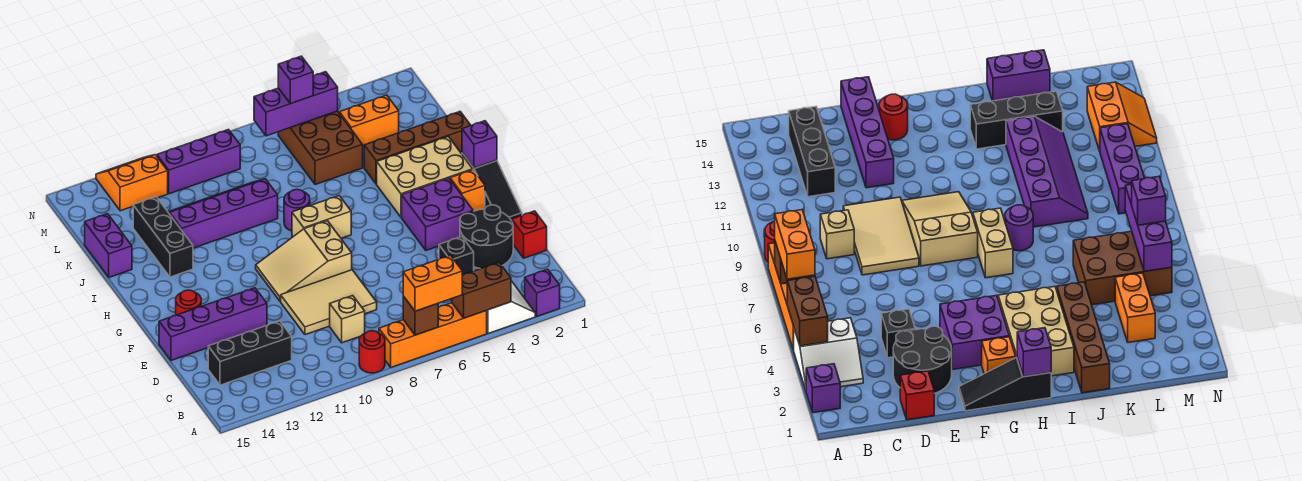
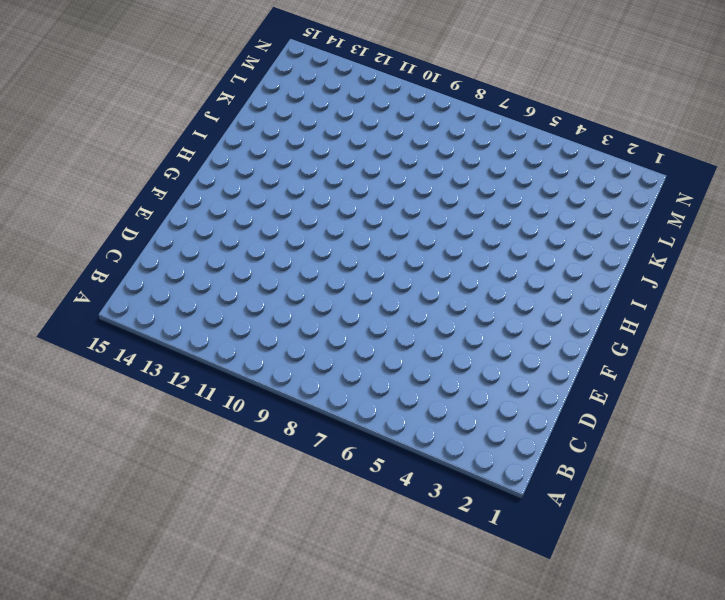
none -> purple brick A2 level 1
none -> white slope A3:B4 level 1 top 4
none -> orange brick A5:A8 level 1
none -> red round brick A9 level 1

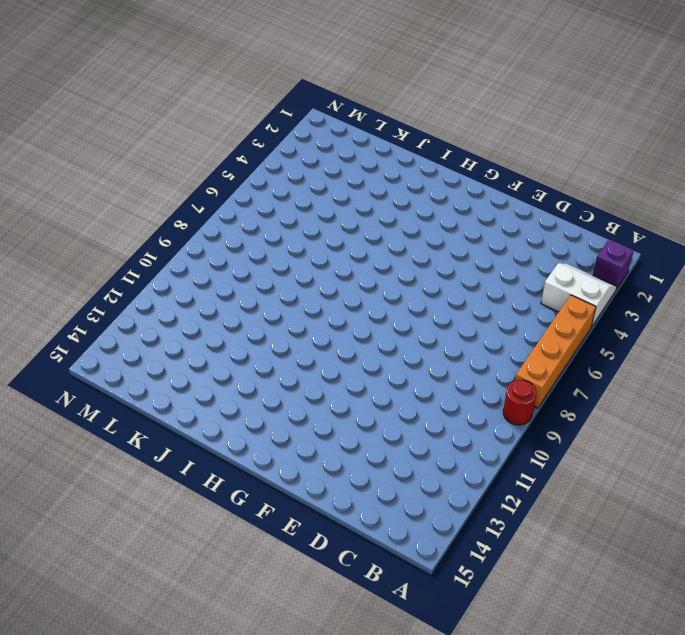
none -> tan brick C9 level 1
none -> black brick C12:C14 level 1
none -> red brick D1 level 1
none -> black round brick D2:E3 level 1

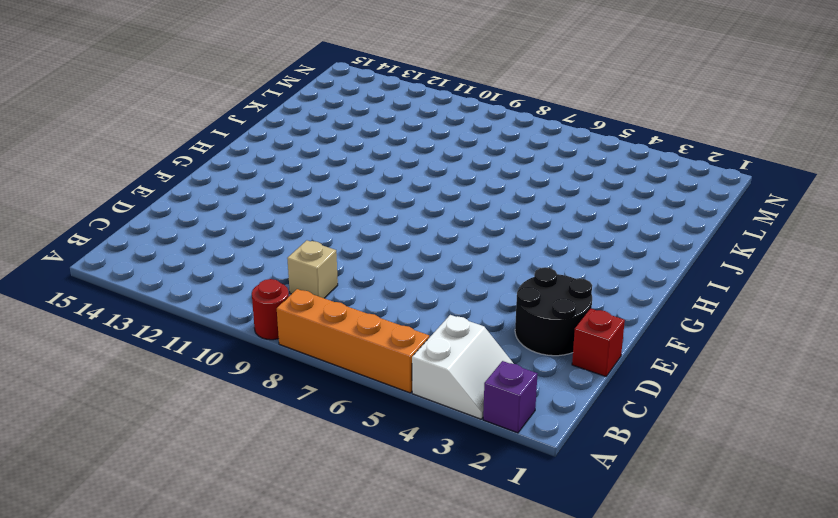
none -> black brick C12:C14 level 1
none -> black brick D4 level 1
none -> tan tile D8:E10 level 1
none -> purple brick E12:E15 level 1

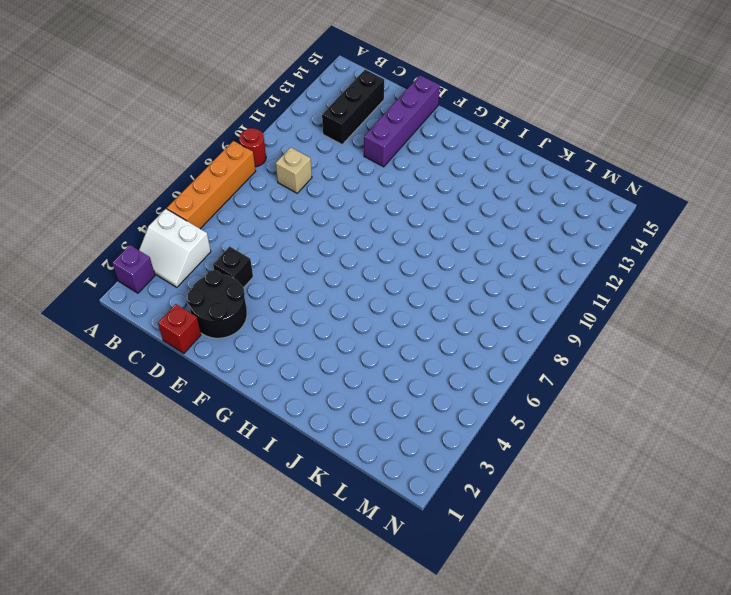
none -> tan tile D8:E10 level 1
none -> black slope F1:H1 level 1 top H
none -> purple brick F3:G4 level 1
none -> tan slope F8:G10 level 1 top 8

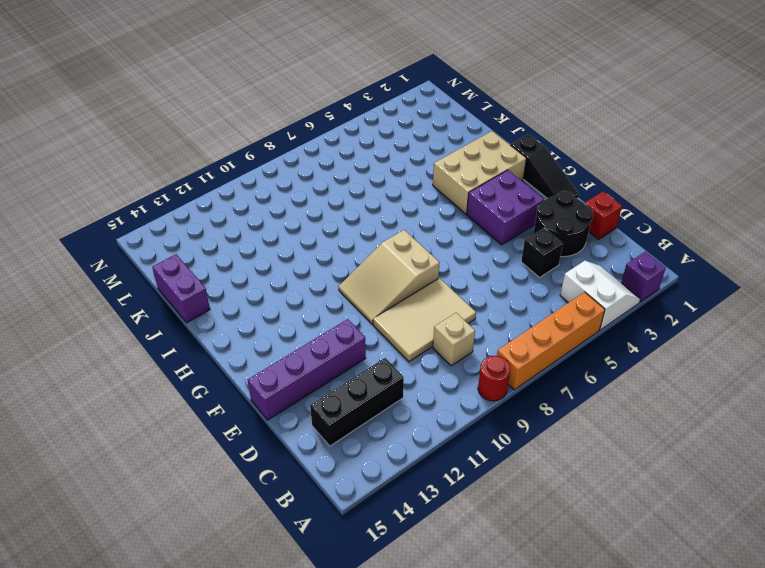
none -> red round brick F14 level 1
none -> orange brick G2 level 1
none -> tan brick H7:H8 level 1
none -> purple round brick I8 level 1

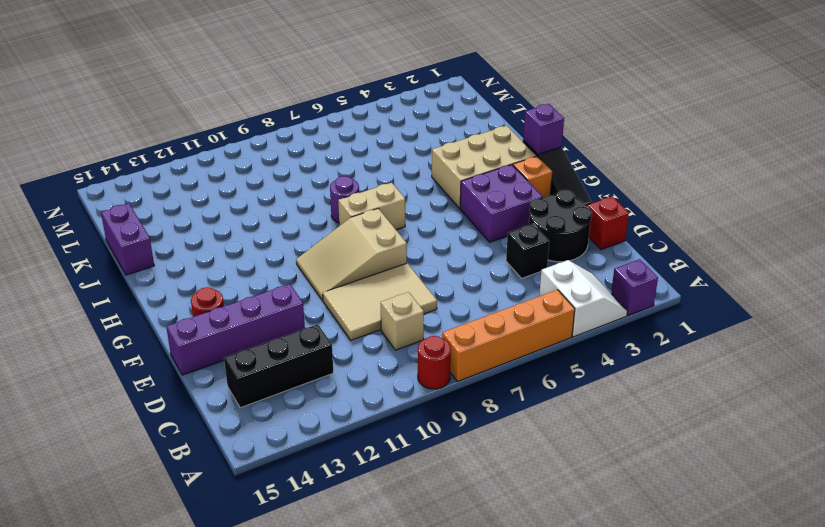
none -> black brick I13:K13 level 1
none -> brown brick J1:J4 level 1
none -> purple slope J9:K12 level 1 top J
none -> brown brick K5:M6 level 1

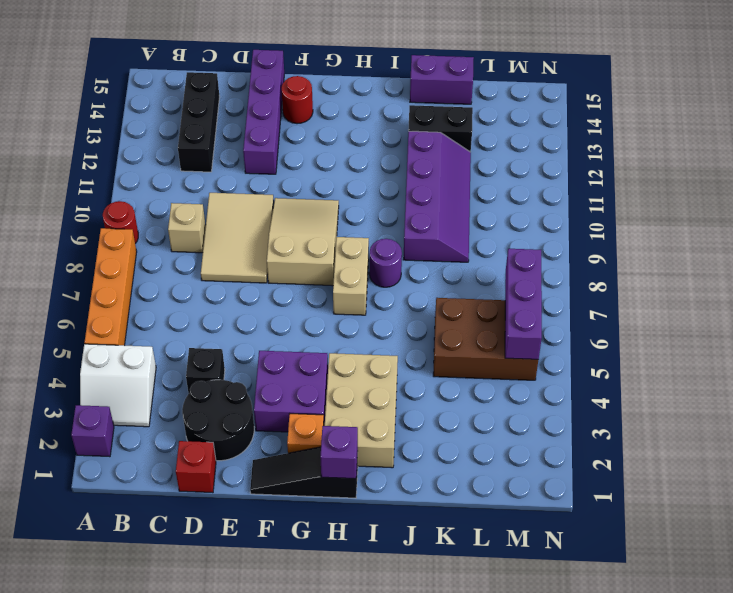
black brick J13:K13 level 1 -> black brick I13:K13 level 1
none -> brown brick J1:J4 level 1
none -> orange brick L3:L4 level 1
none -> purple brick M9:M11 level 1
none -> orange slope M12:N13 level 1 top M

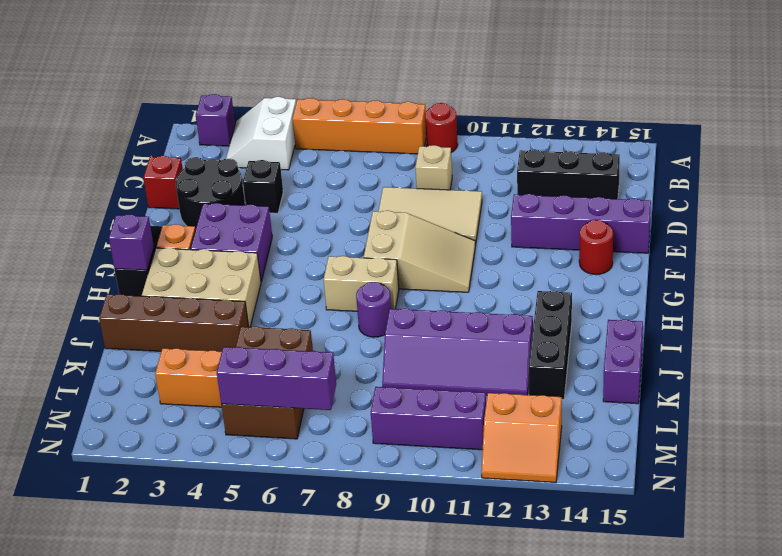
none -> brown brick A4:A5 level 2
none -> brown brick A7 level 2
none -> orange brick A6:A7 level 3
none -> purple brick M6 level 3

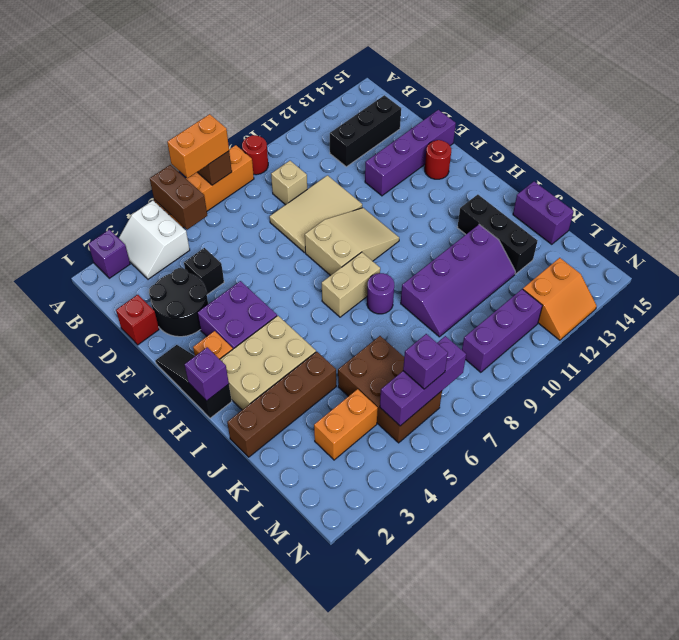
brown brick A5:B5 level 2 -> brown brick A4:A5 level 2

